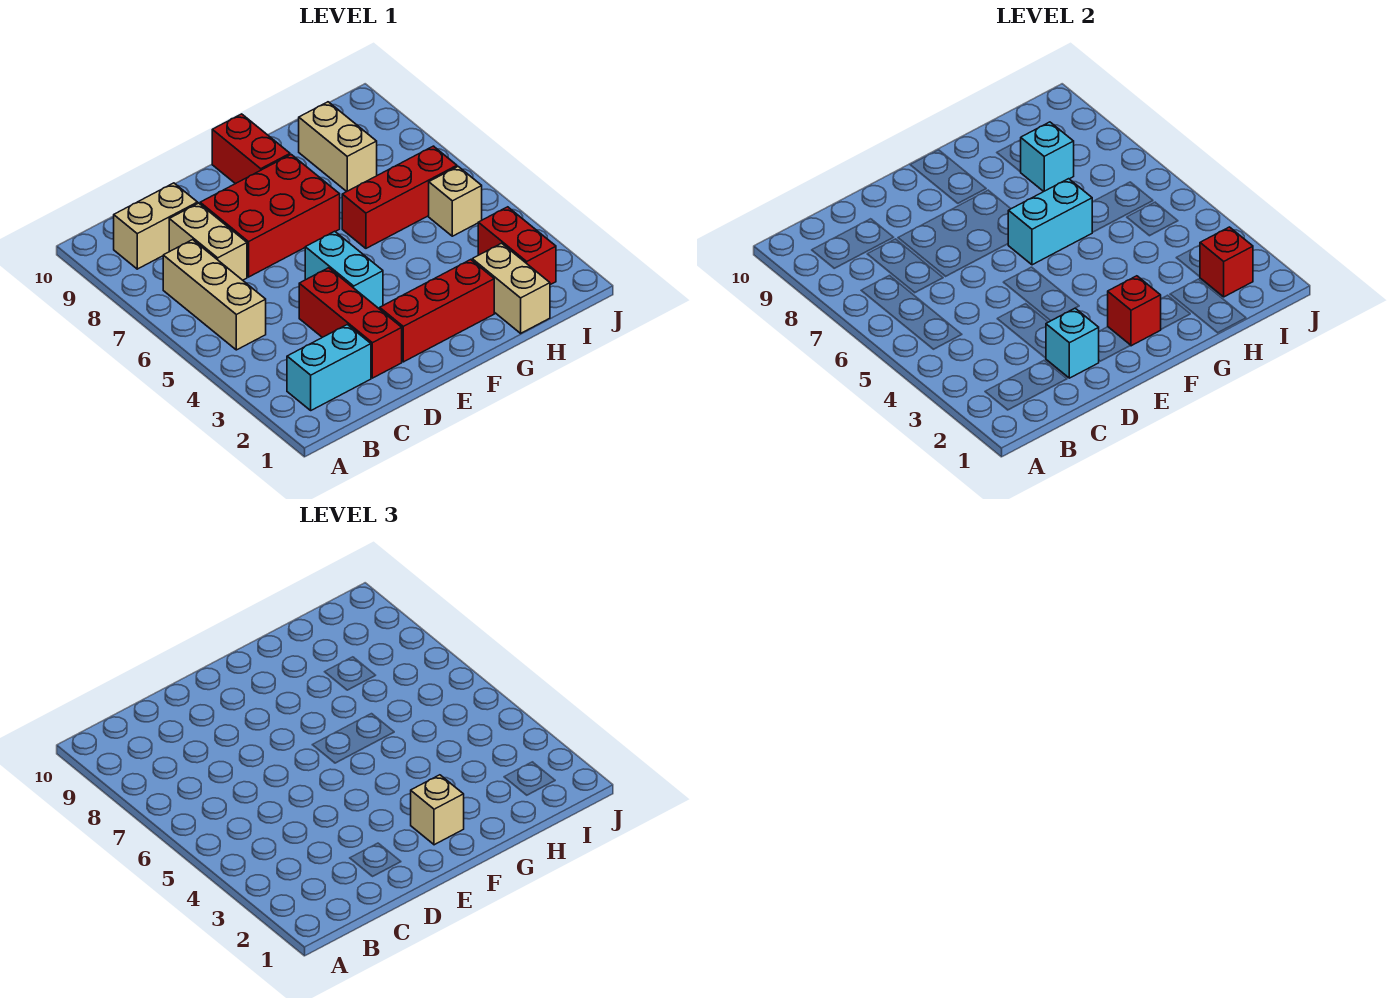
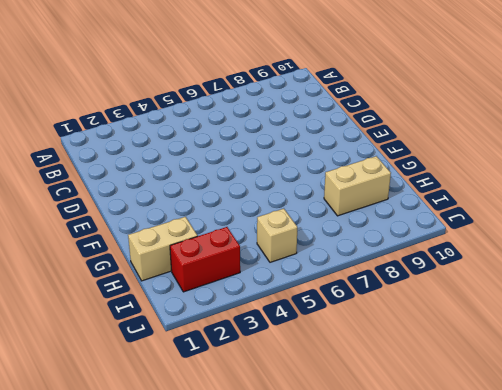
none -> cyan brick B2:C2 level 1
none -> tan brick B5:B7 level 1
none -> tan brick B9:C9 level 1

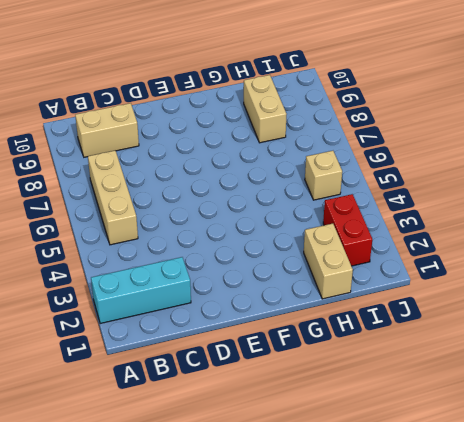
cyan brick A2:C2 level 1 -> cyan brick B2:C2 level 1
none -> tan brick C7:C8 level 1
none -> red brick D2:D4 level 1
none -> red brick D7:F8 level 1

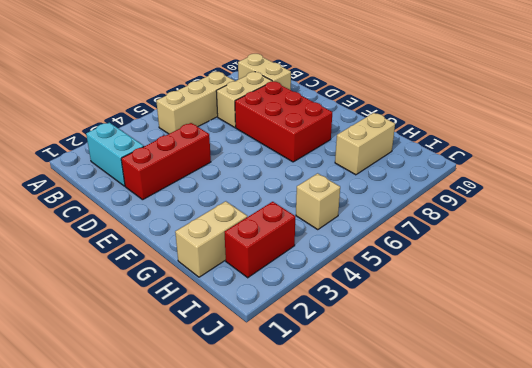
none -> red brick E2:G2 level 1
none -> cyan brick E4:E5 level 1
none -> red brick F9:F10 level 1

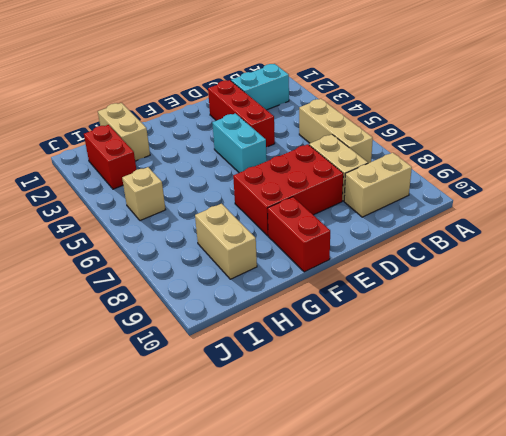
none -> red brick E2:G2 level 1
none -> red brick G6:I6 level 1
none -> cyan brick D2 level 2

